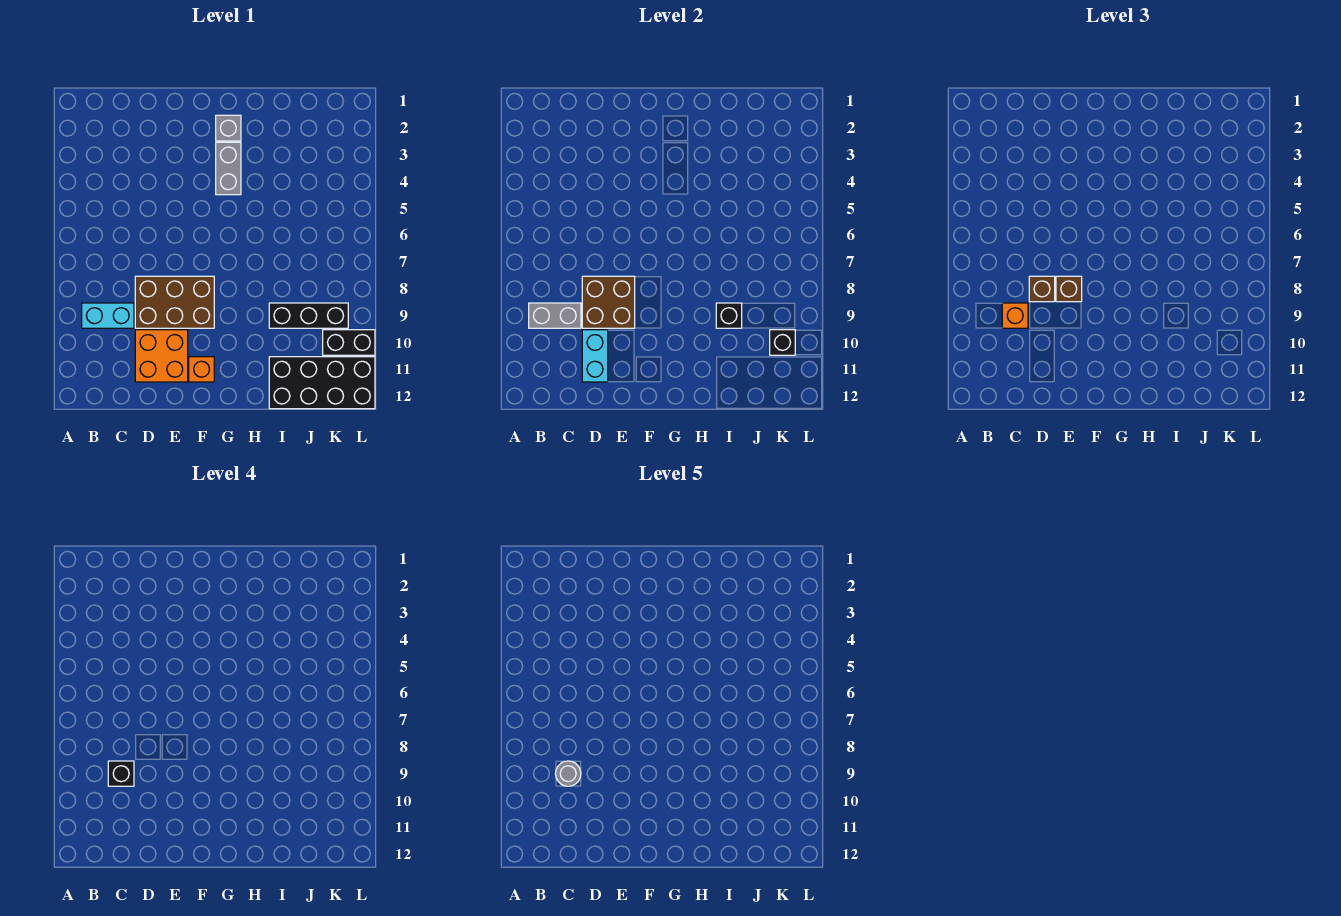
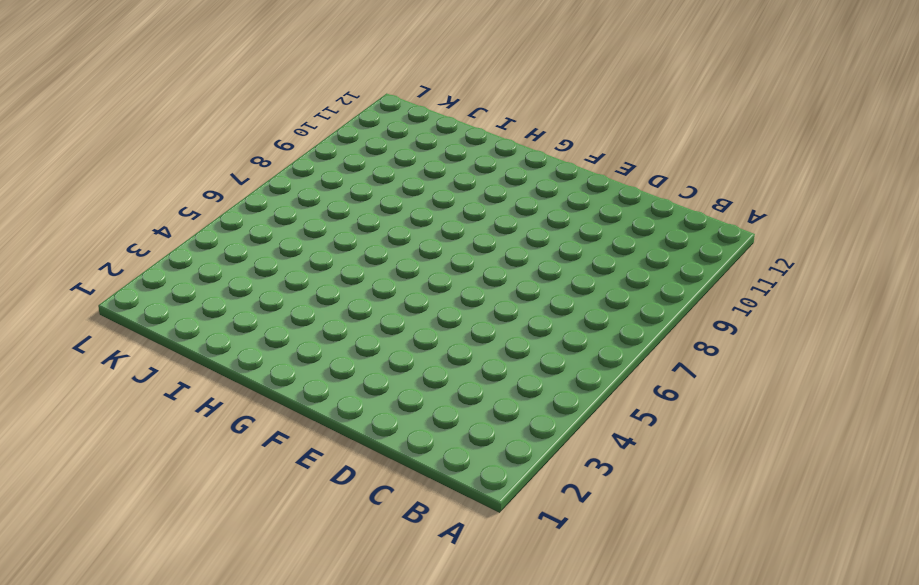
none -> cyan brick B9:C9 level 1
none -> brown brick D8:F9 level 1
none -> orange brick D10:E11 level 1

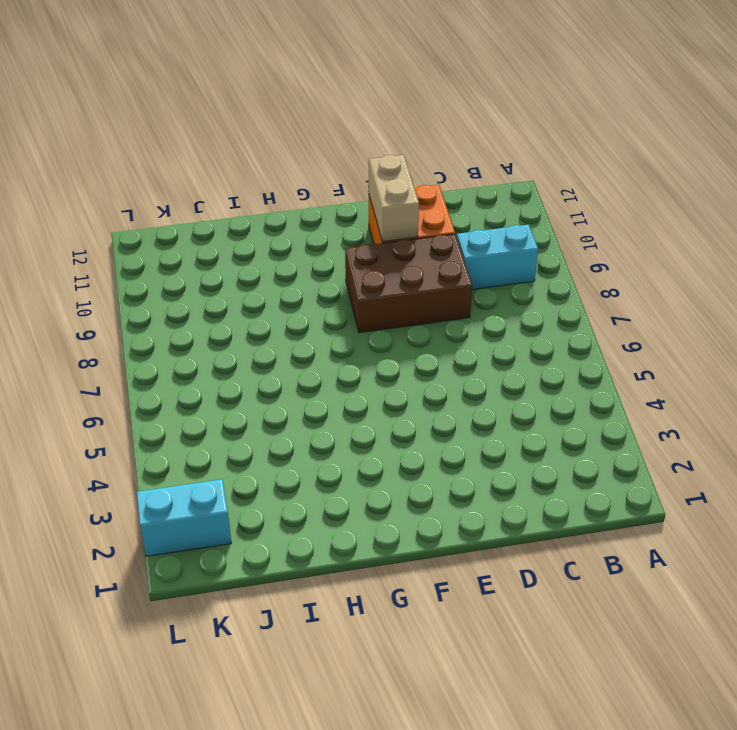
tan brick E10:E11 level 2 -> none
cyan brick K2:L2 level 1 -> cyan brick D10:D11 level 2
none -> orange brick F11 level 1
none -> grey brick G2 level 1
none -> grey brick G3:G4 level 1

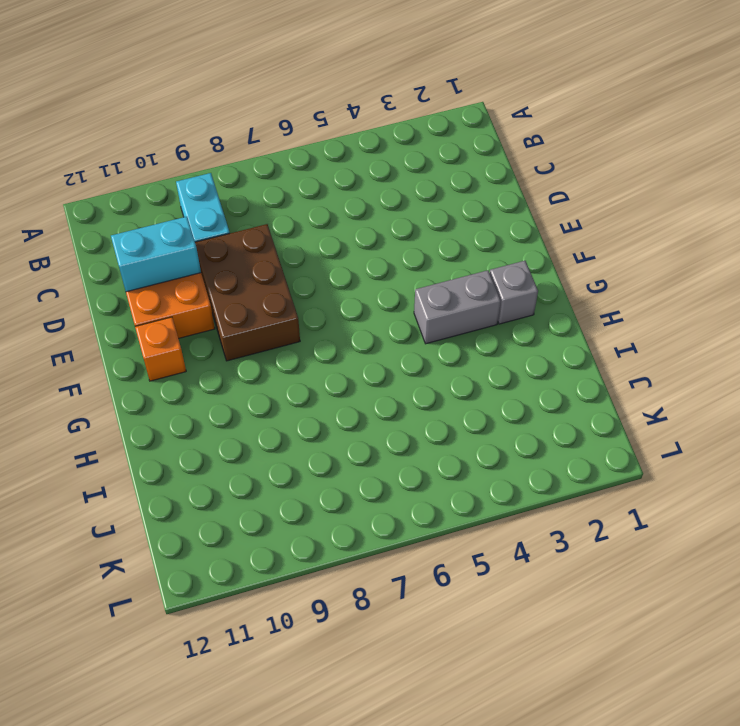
none -> black brick I9:K9 level 1
none -> black brick I11:L12 level 1
none -> black brick K10:L10 level 1

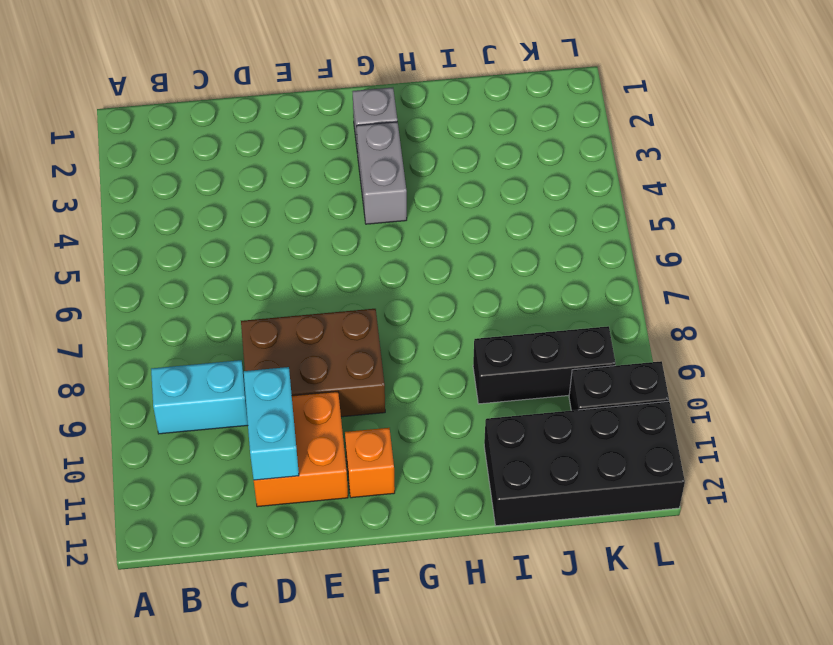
none -> grey brick B9:C9 level 2
none -> brown brick D8:E9 level 2
none -> black brick I9 level 2

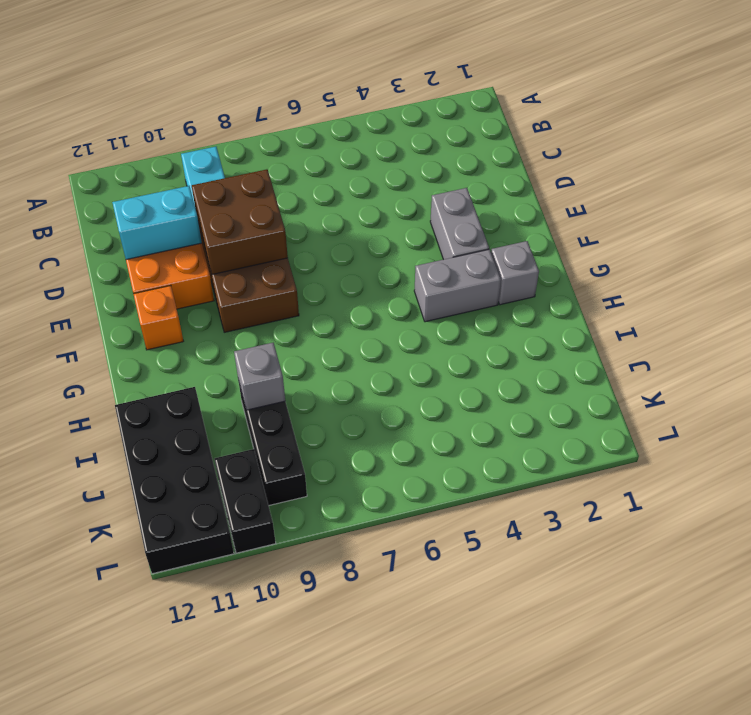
grey brick E3:F3 level 1 -> grey brick B9:C9 level 2
grey brick I9 level 2 -> black brick I9 level 2
none -> black brick K10 level 2
none -> orange brick C9 level 3
none -> brown brick D8 level 3

